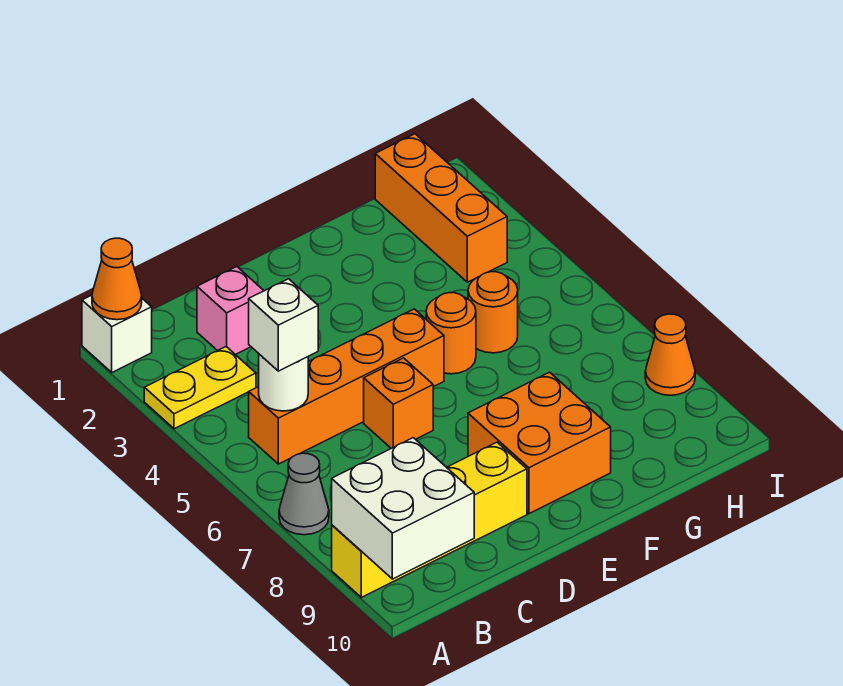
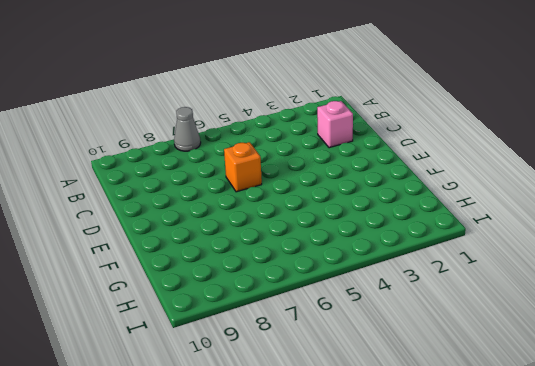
none -> white brick A1 level 1
none -> yellow plate A3:B3 level 1
none -> yellow brick A9:D9 level 1

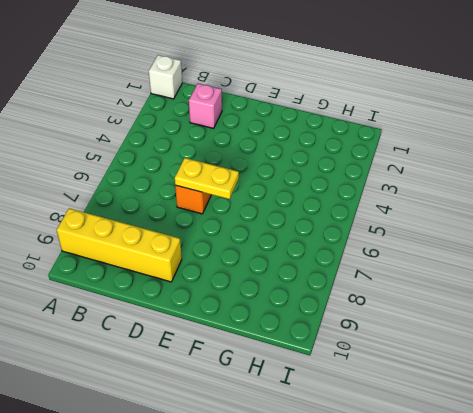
yellow plate D6:E6 level 2 -> yellow plate A3:B3 level 1
none -> grey cone A7 level 1
none -> orange brick B5:E5 level 1
none -> orange brick E8:F9 level 1

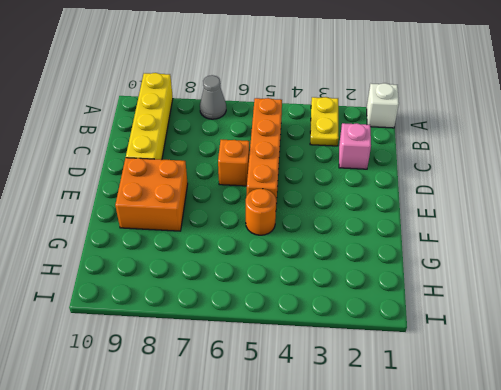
none -> orange round brick G5 level 1
none -> orange brick H1:H3 level 1
none -> orange cone I8 level 1

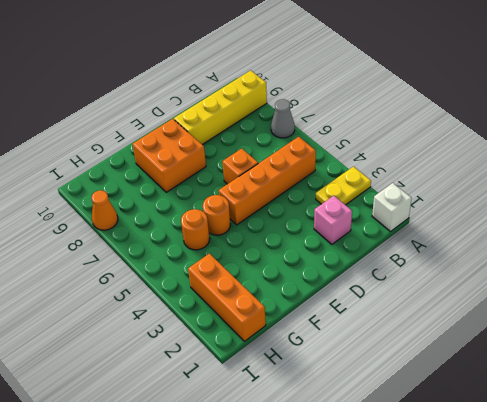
none -> orange cone A1 level 2
none -> white brick A9:B10 level 2
none -> white round brick B5 level 2

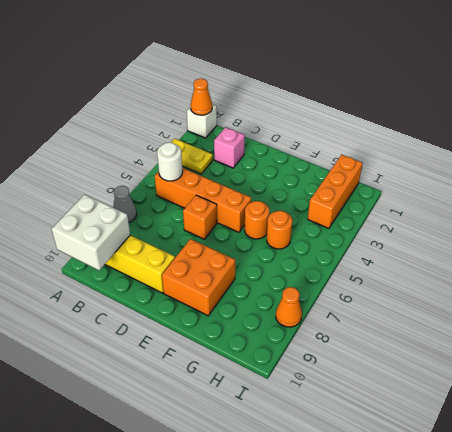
none -> white brick B5 level 3

